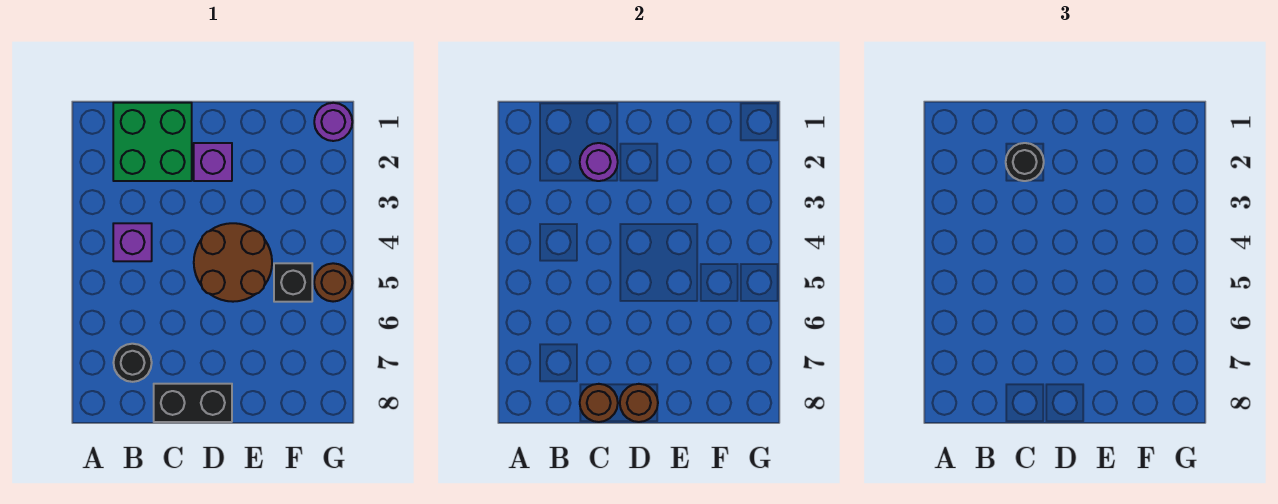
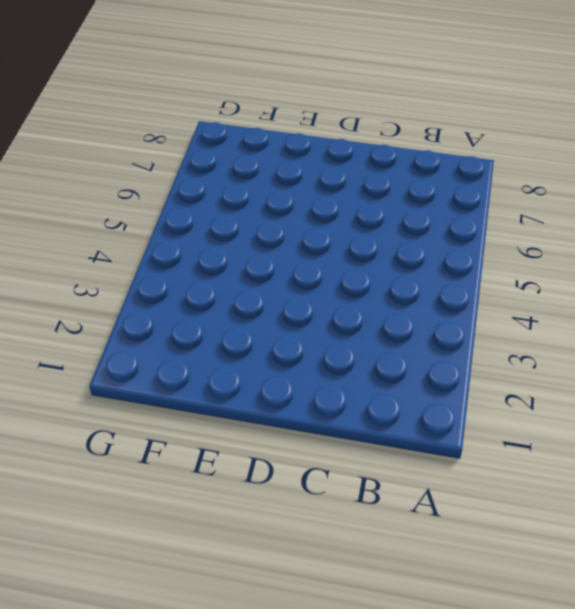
none -> green brick B1:C2 level 1
none -> purple brick B4 level 1
none -> black round brick B7 level 1

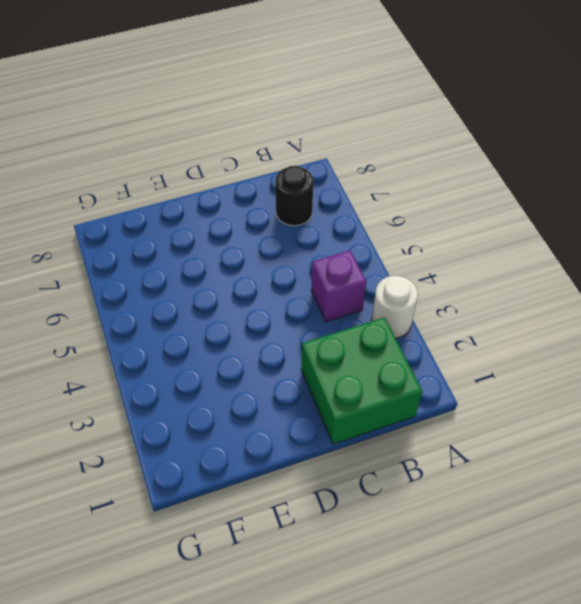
white round brick A3 level 1 -> none
none -> black brick C8:D8 level 1
none -> purple brick D2 level 1
none -> brown round brick D4:E5 level 1

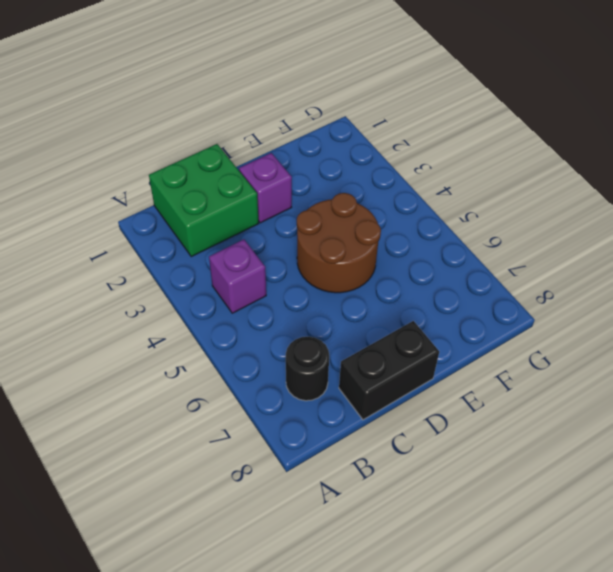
none -> black brick F5 level 1
none -> purple round brick G1 level 1
none -> brown round brick G5 level 1

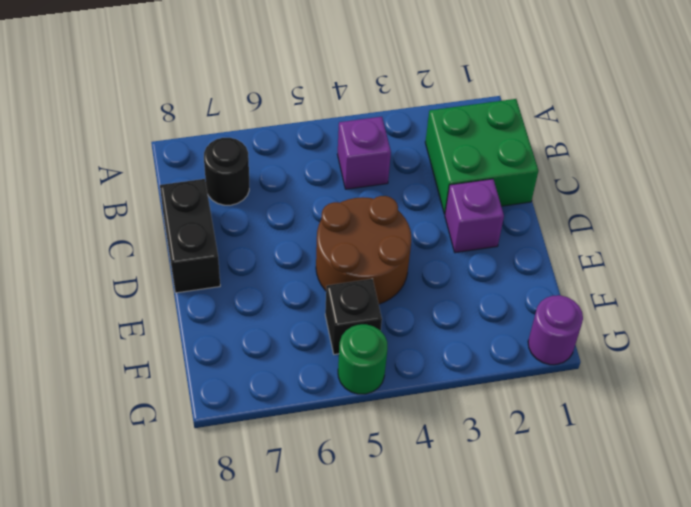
green round brick G5 level 1 -> brown round brick G5 level 1
none -> purple round brick C2 level 2
none -> brown round brick C8 level 2
none -> brown round brick D8 level 2

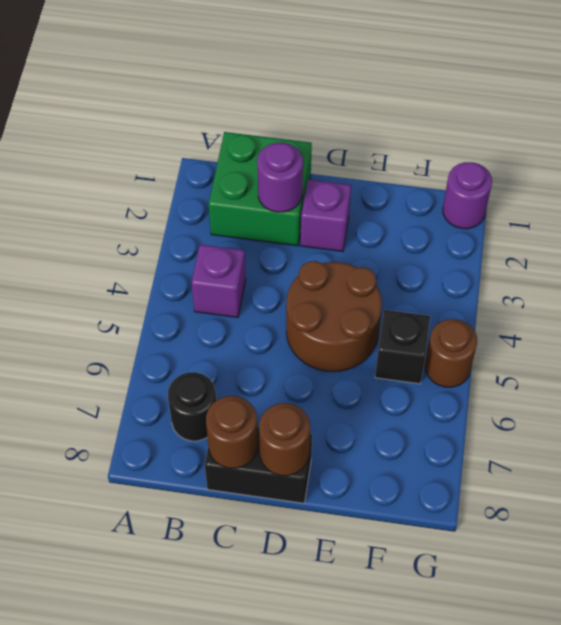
none -> black round brick C2 level 3

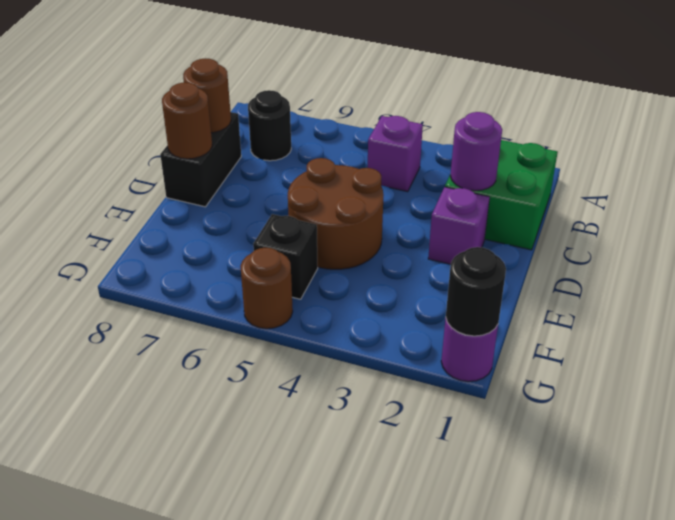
black round brick G1 level 2 -> black round brick C2 level 3

